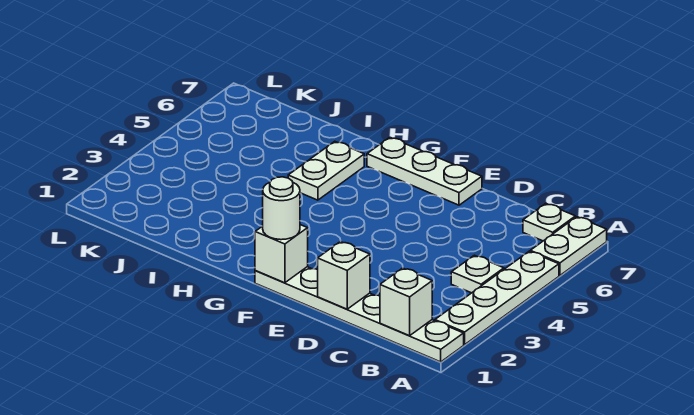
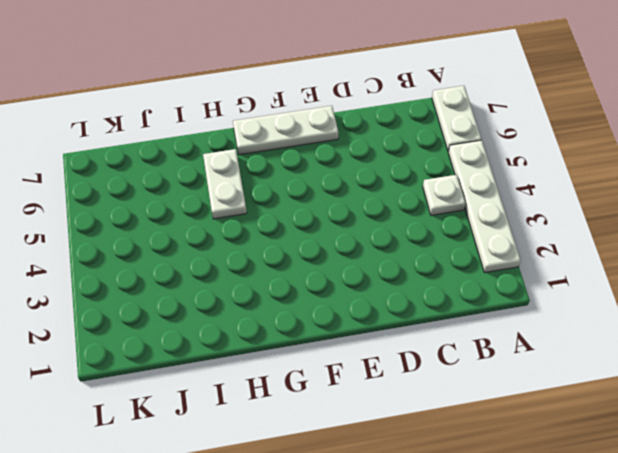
none -> white plate A1:F1 level 1
none -> white plate B7 level 1

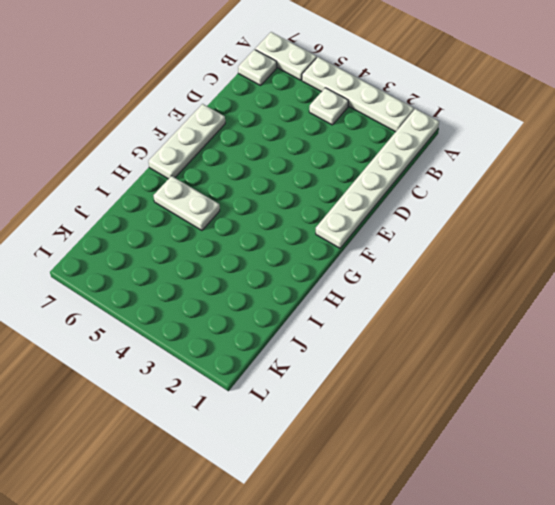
none -> white brick B1 level 2
none -> white brick D1 level 2

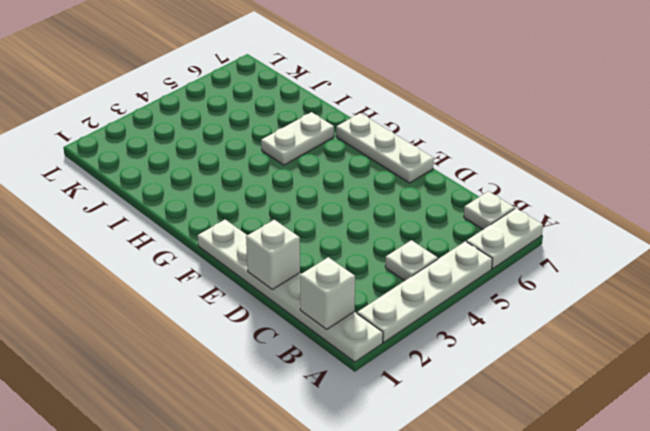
none -> white brick F1 level 2
none -> white round brick F1 level 3

